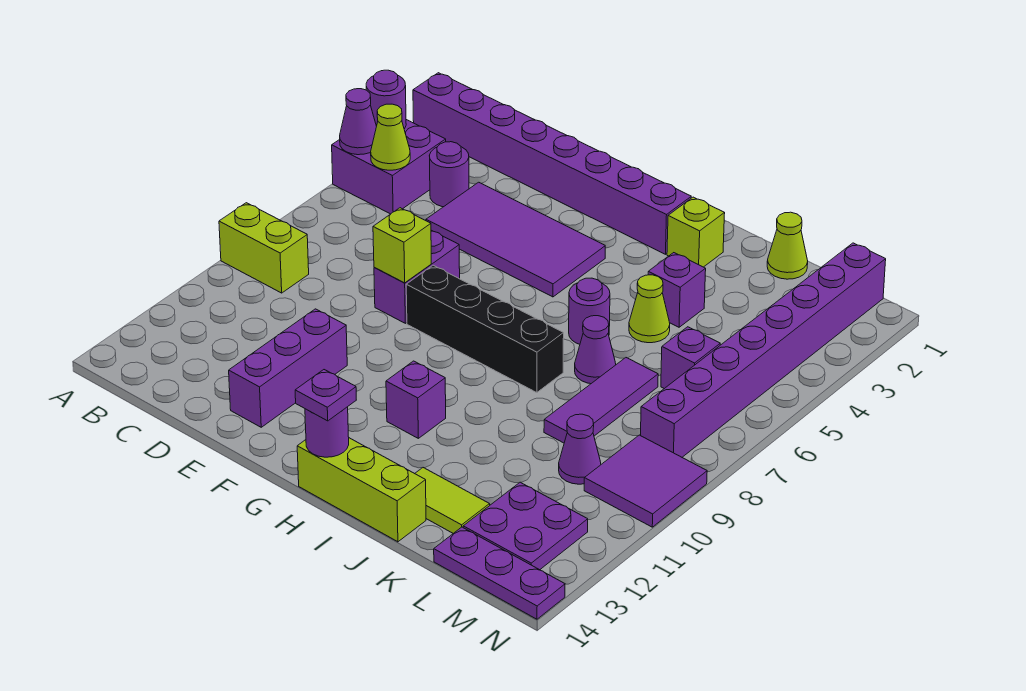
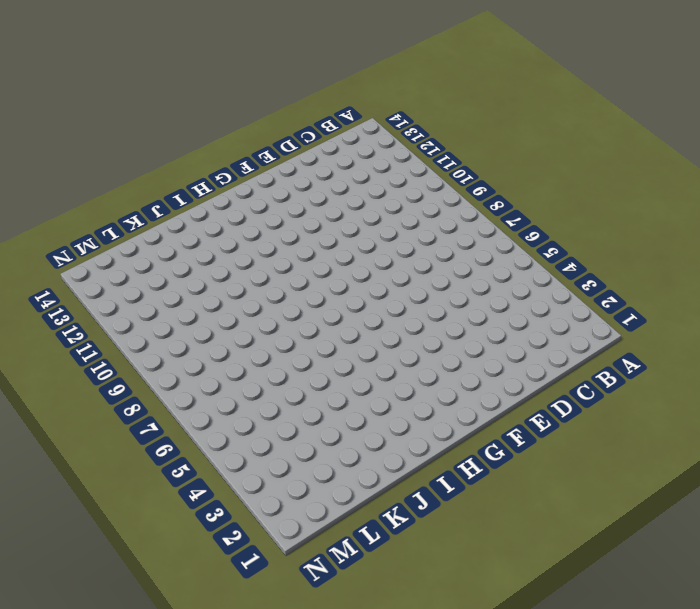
none -> purple brick A2:H2 level 1
none -> purple brick A4:B5 level 1
none -> lime brick A9:B9 level 1
none -> purple round brick C4 level 1

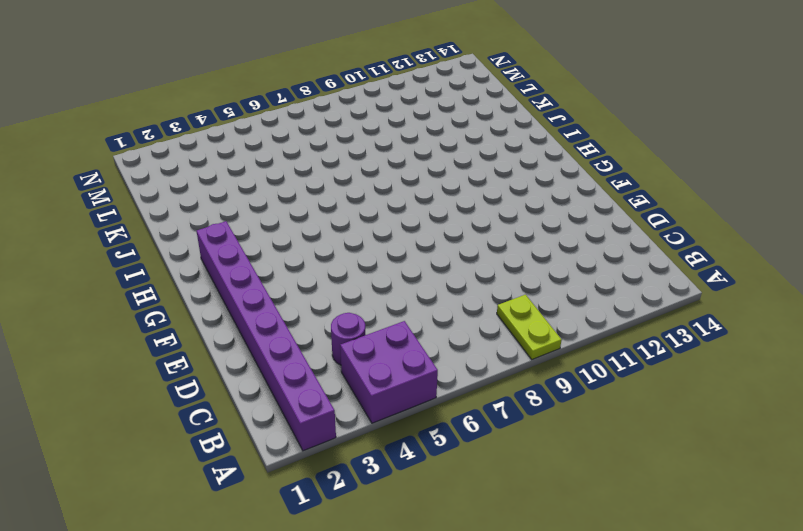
lime plate A9:B9 level 1 -> lime brick A9:B9 level 1
none -> purple tile D4:G5 level 1
none -> purple brick E7:E8 level 1
none -> purple brick E11:E13 level 1
none -> black brick F8:I8 level 1

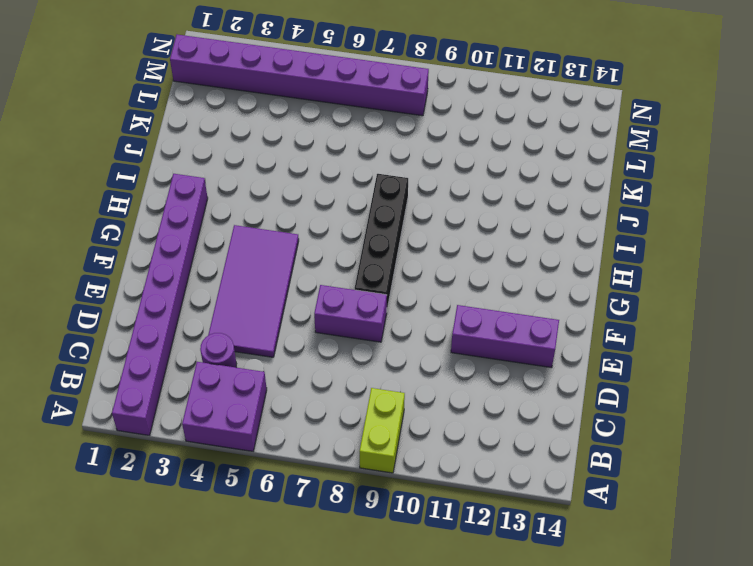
none -> purple brick H11 level 1
none -> lime brick H14:J14 level 1
none -> lime brick I2 level 1
none -> purple round brick I6 level 1

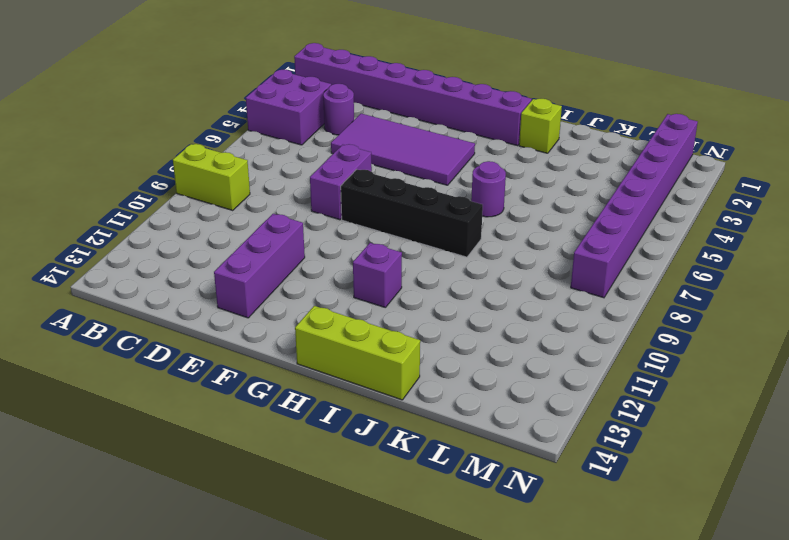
none -> purple brick J4 level 1
none -> lime cone J5 level 1
none -> purple cone J7 level 1
none -> lime tile J13:K13 level 1

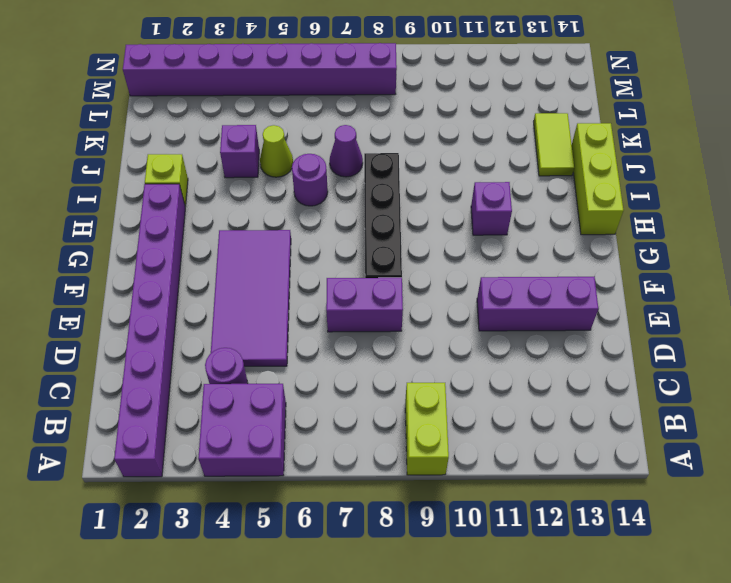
none -> lime cone K1 level 1
none -> purple tile K7:K9 level 1
none -> purple brick L6 level 1
none -> purple cone L10 level 1

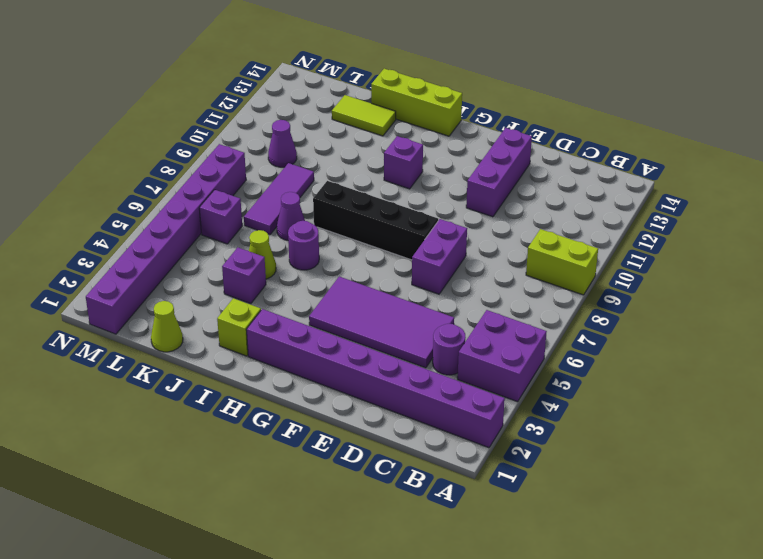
none -> purple plate L12:M13 level 1
none -> purple plate L14:N14 level 1
none -> purple tile M9:N10 level 1
none -> purple round brick A4 level 2

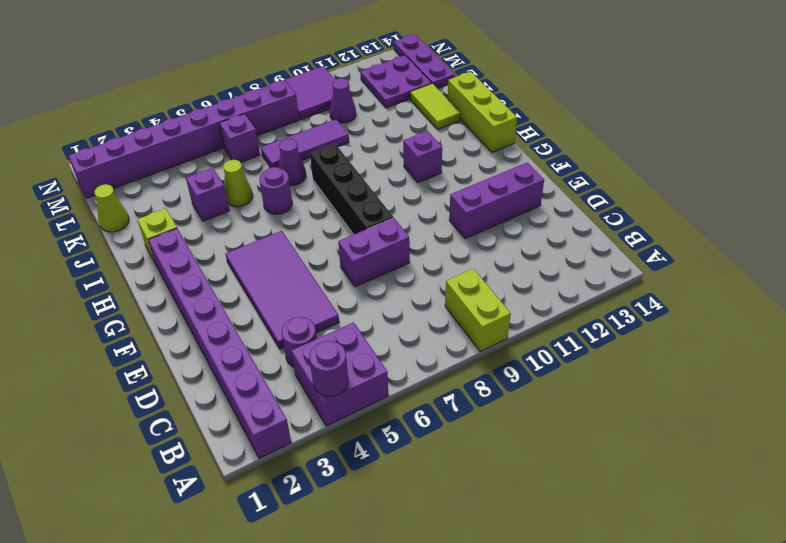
none -> purple cone A5 level 2
none -> lime cone B5 level 2
none -> lime brick E8 level 2
none -> purple round brick H14 level 2

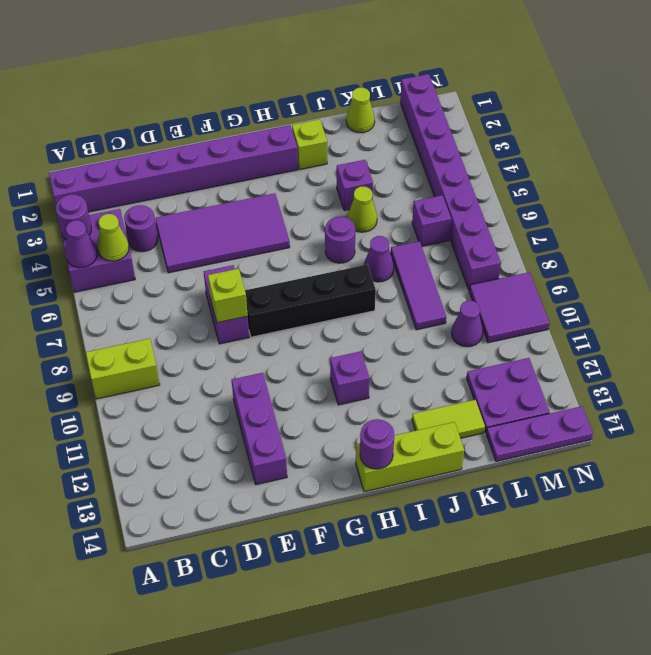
none -> purple plate H14 level 3

